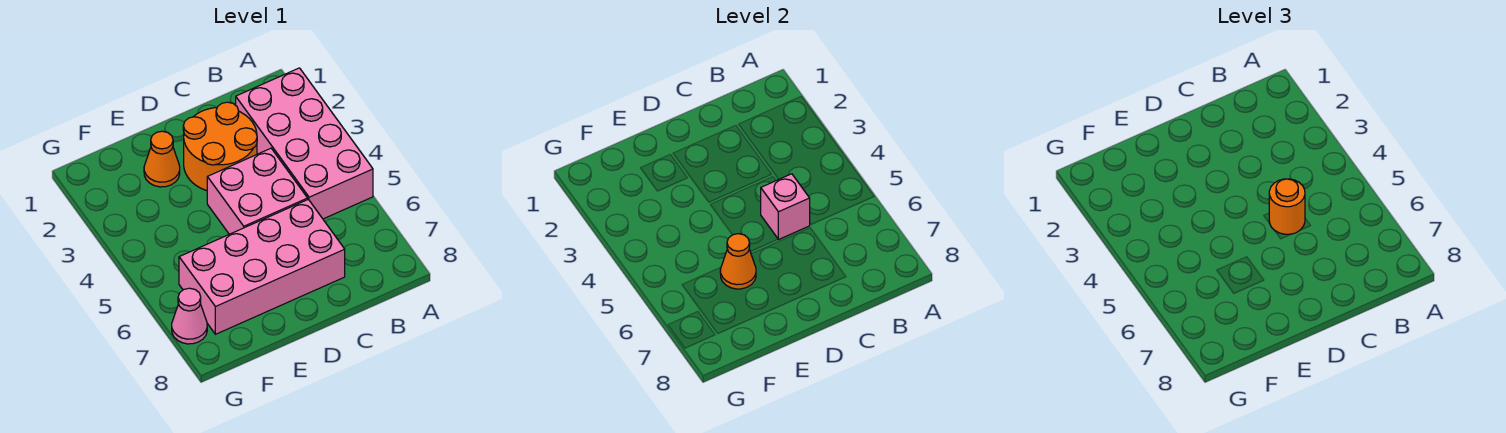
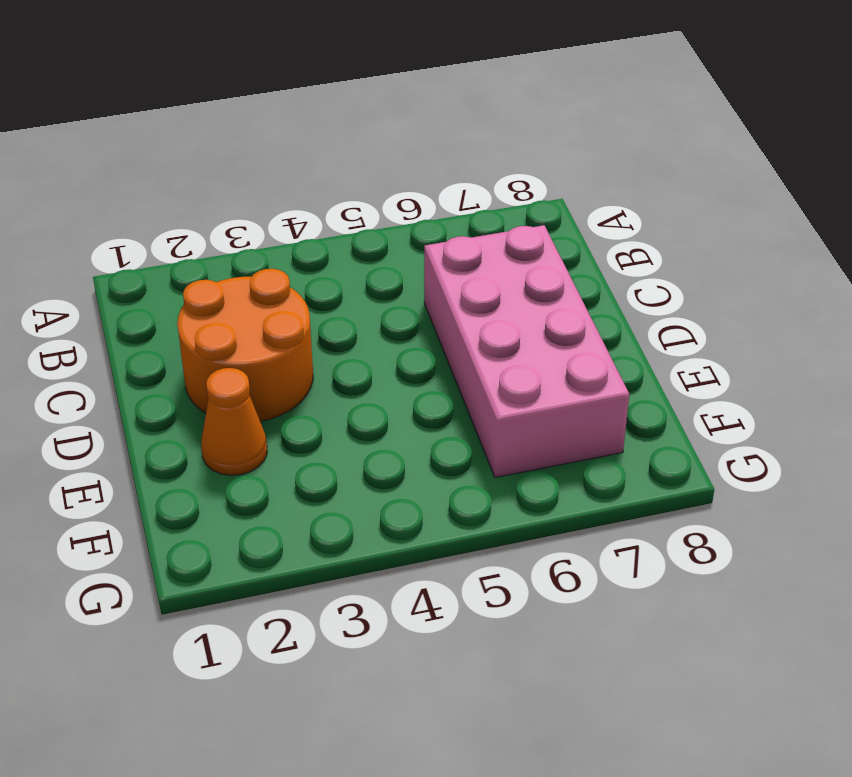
none -> pink brick A2:B5 level 1
none -> pink brick C4:D5 level 1

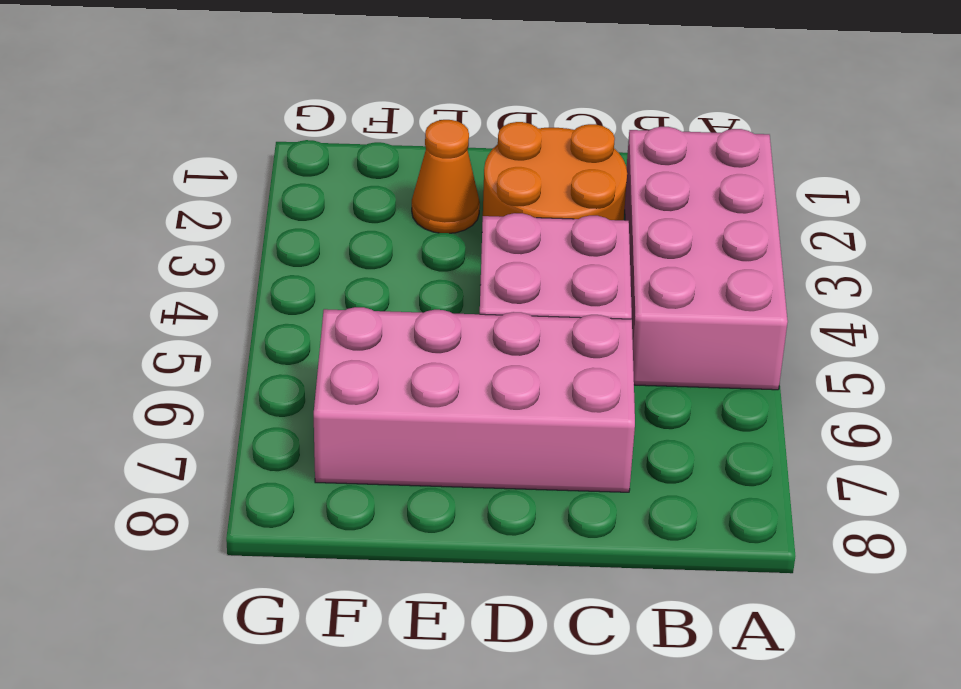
none -> pink cone G7 level 1
none -> pink brick C5 level 2

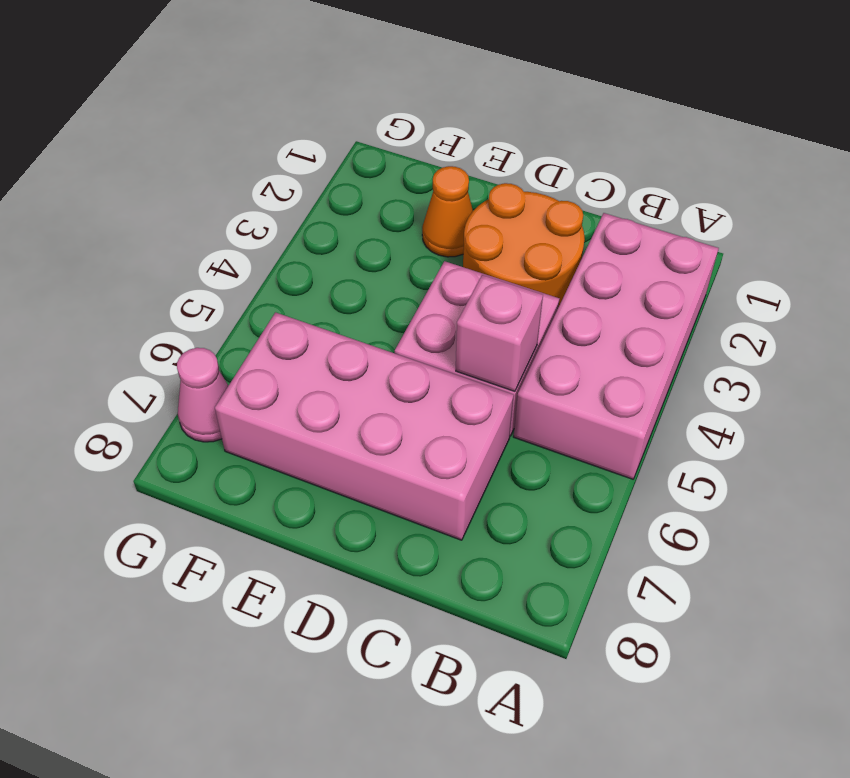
none -> orange cone E6 level 2
none -> orange round brick C5 level 3

